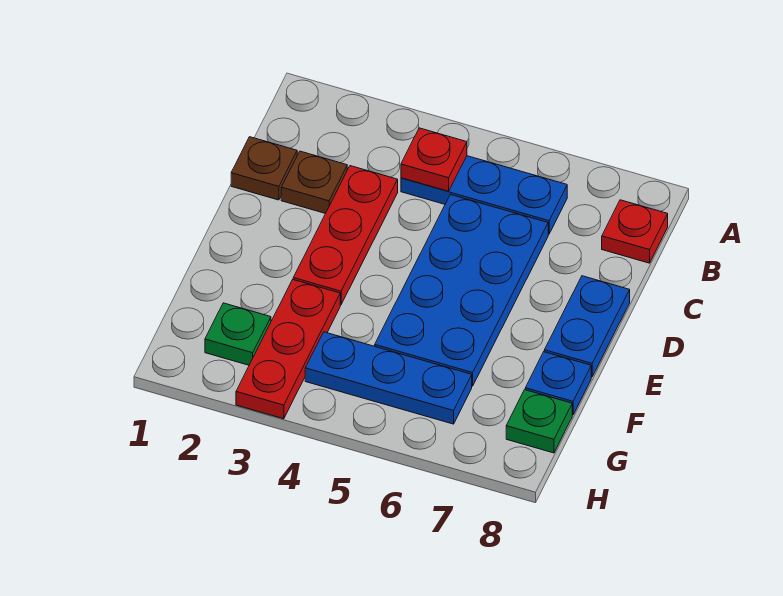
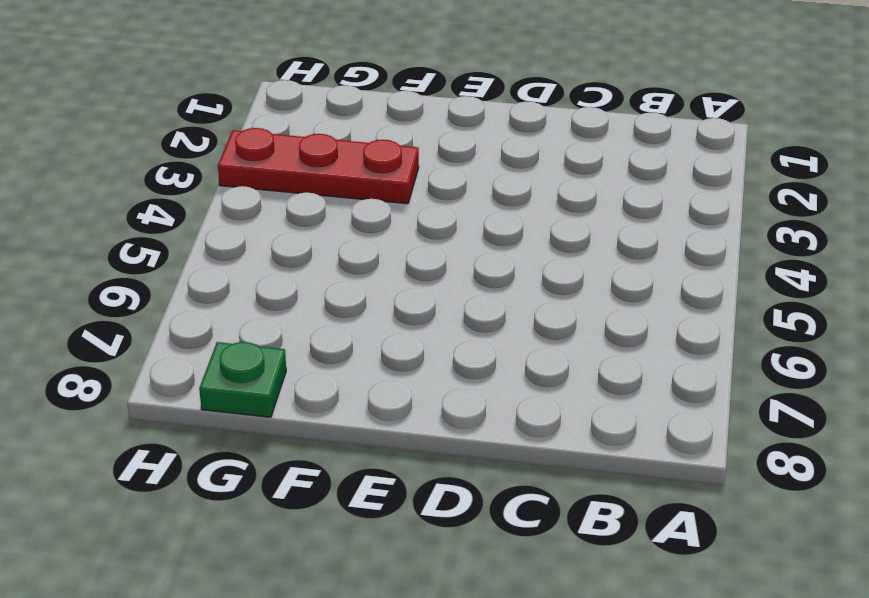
none -> blue plate B4:B6 level 1
none -> red plate B8 level 1
none -> brown plate C1 level 1

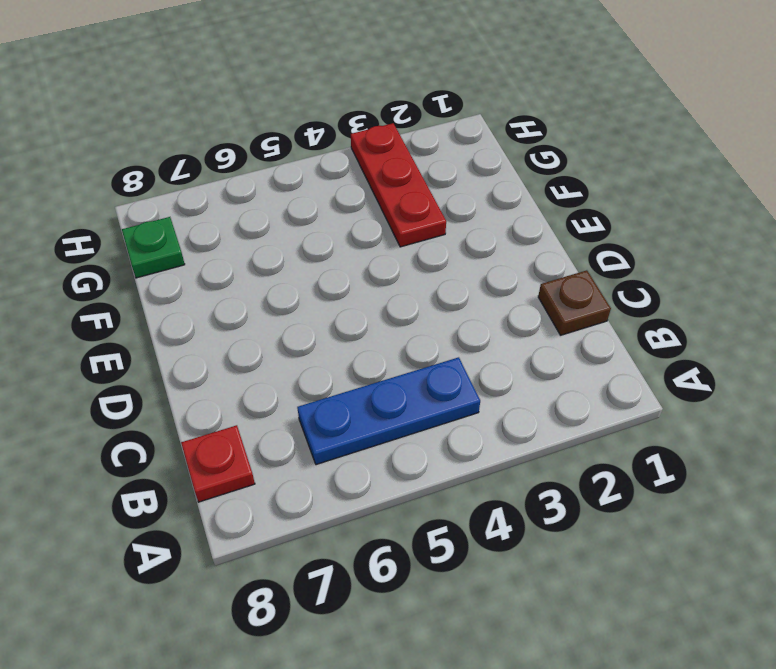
none -> brown plate C2 level 1
none -> red plate C3:E3 level 1
none -> blue plate C5:F6 level 1

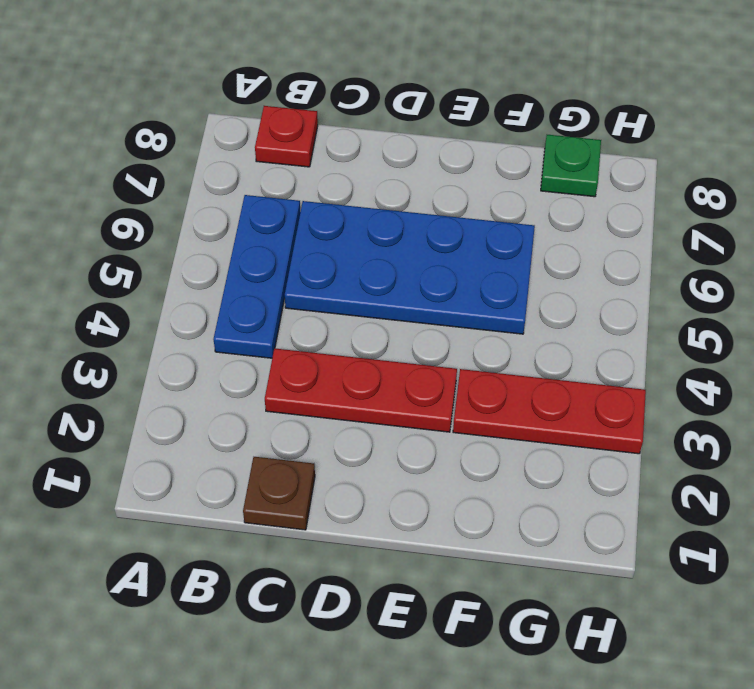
none -> brown plate C2 level 1
none -> blue plate D8:E8 level 1
none -> blue plate F8 level 1

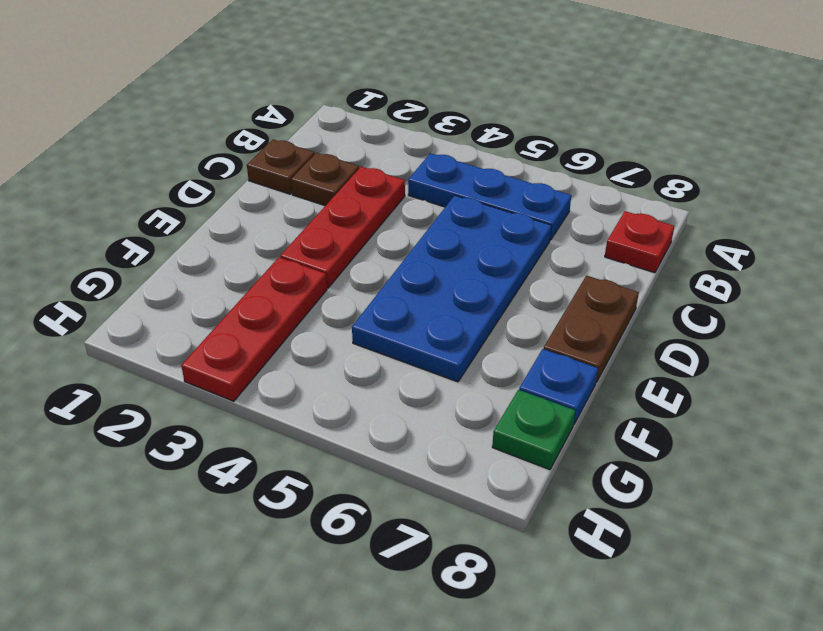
brown plate D8:E8 level 1 -> blue plate D8:E8 level 1
none -> green plate G2 level 1
none -> blue plate G4:G6 level 1
none -> red plate B4 level 2

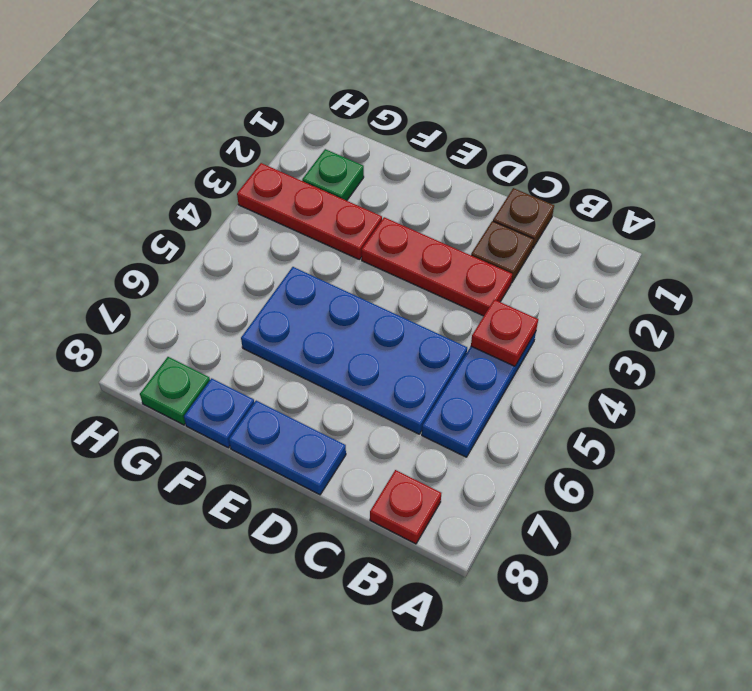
none -> blue plate G4:G6 level 1

